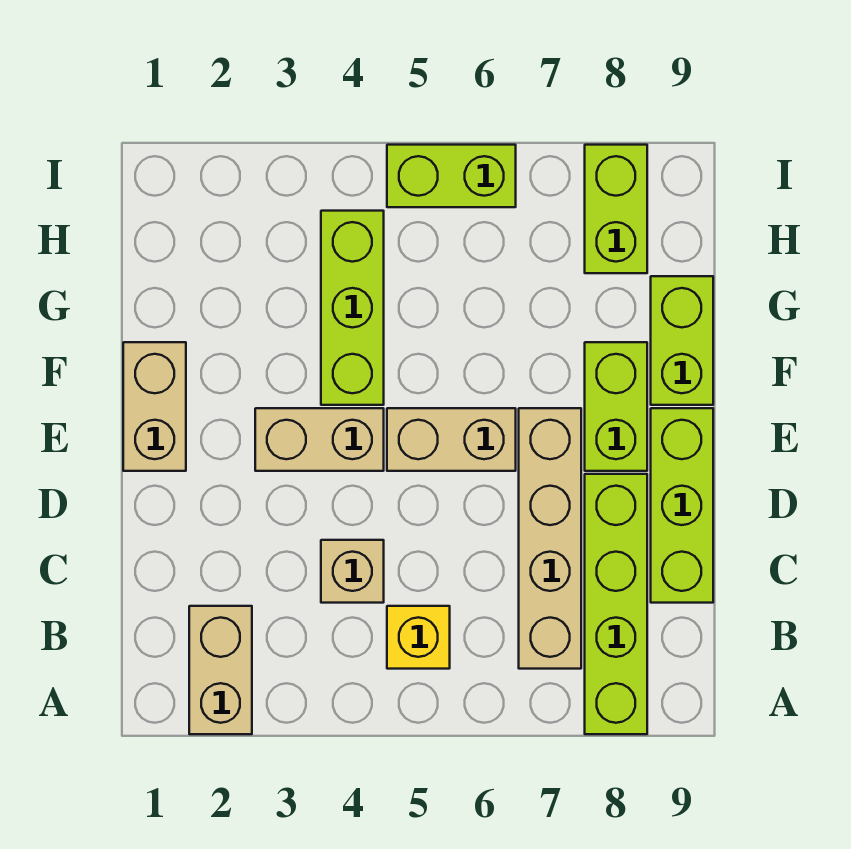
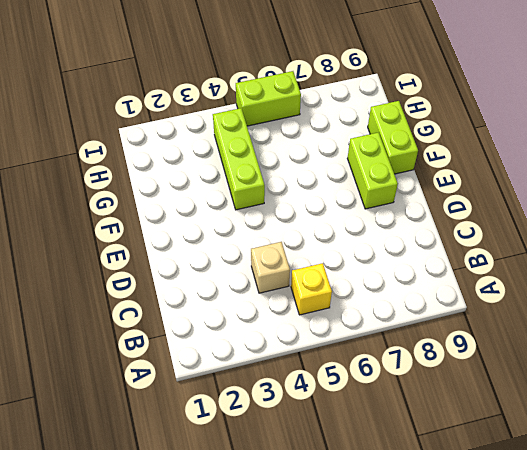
none -> tan brick A2:B2 level 1
none -> lime brick A8:D8 level 1
none -> tan brick B7:E7 level 1

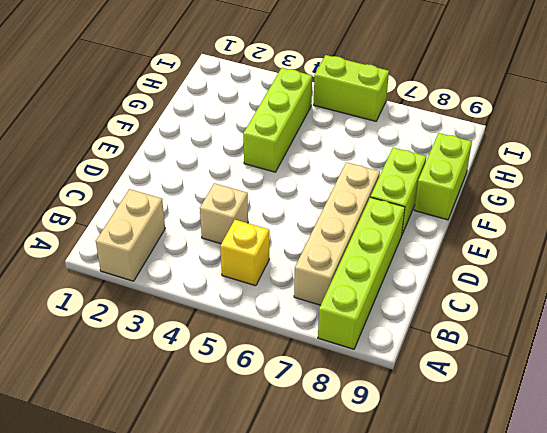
none -> lime brick C9:E9 level 1
none -> tan brick E1:F1 level 1
none -> tan brick E3:E4 level 1

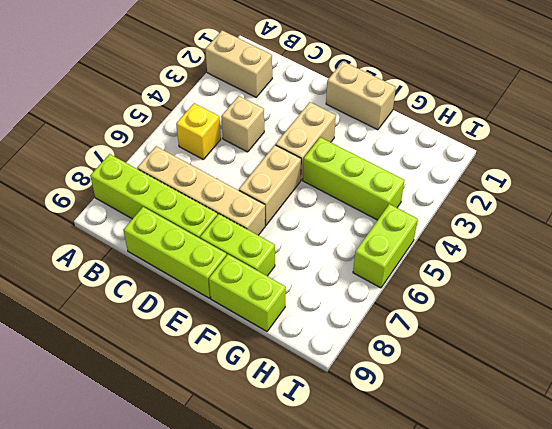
none -> lime brick H8:I8 level 1

